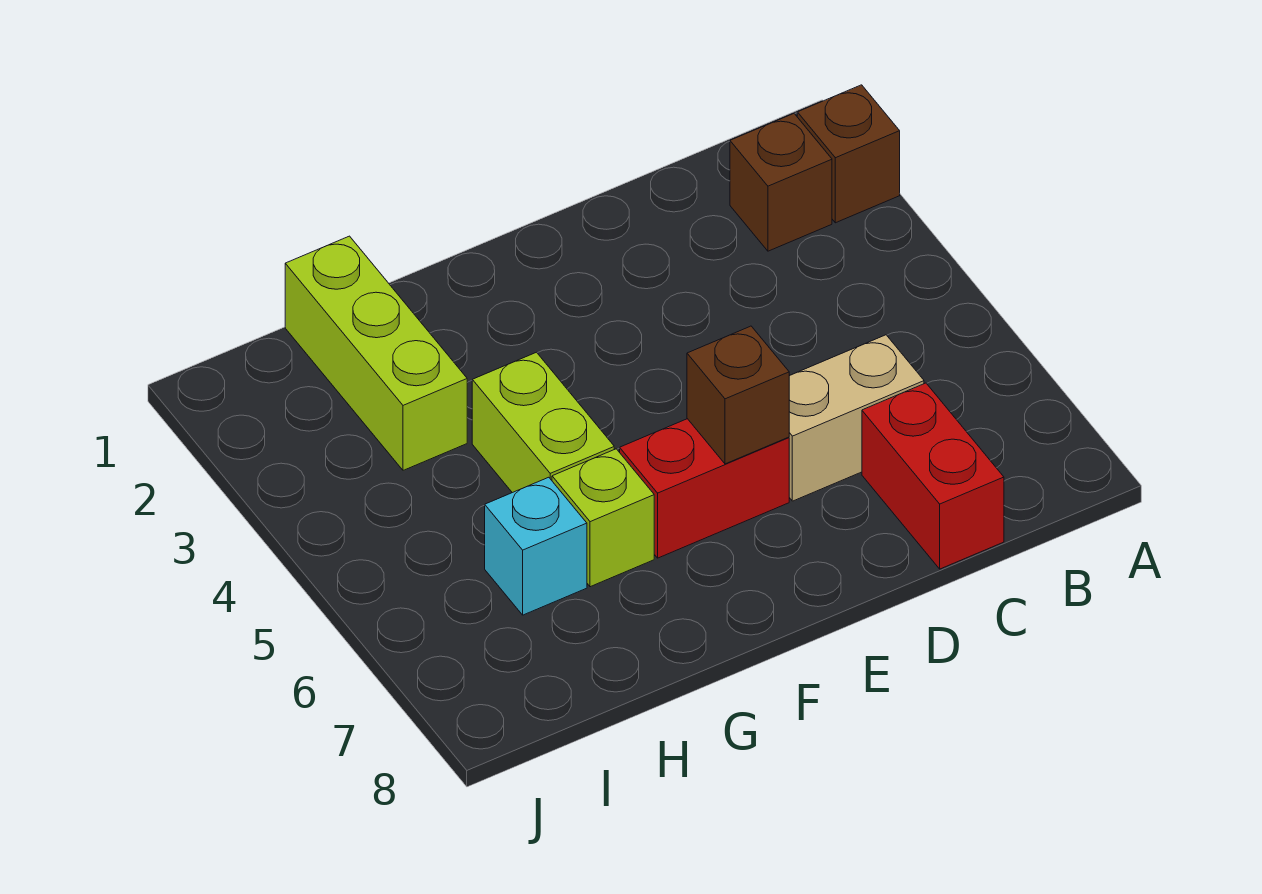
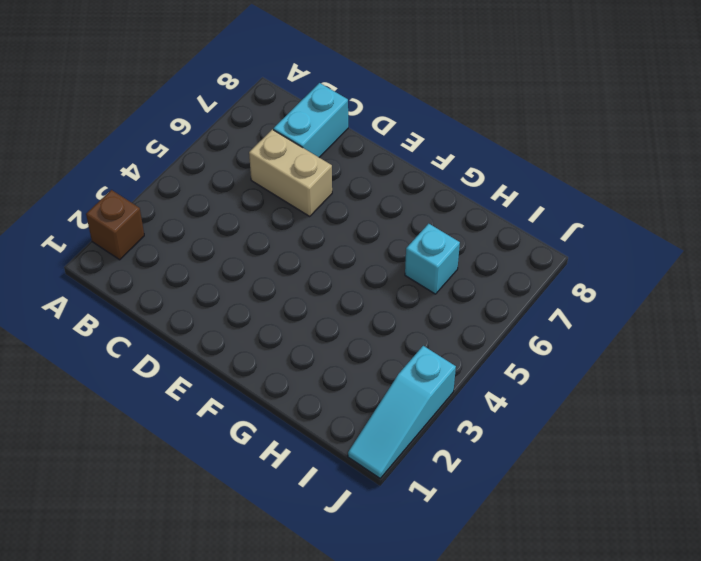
cyan brick C7:C8 level 1 -> red brick C7:C8 level 1
cyan slope J1:J3 level 1 top 3 -> none
none -> brown brick B2 level 1
none -> red brick E6:F6 level 1

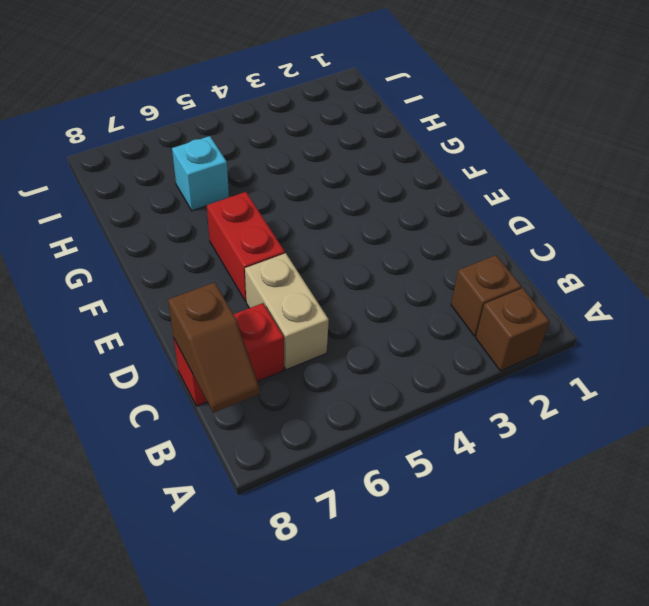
brown slope B8:C8 level 2 top C -> none
none -> lime brick G4:G5 level 1
none -> lime brick G6 level 1

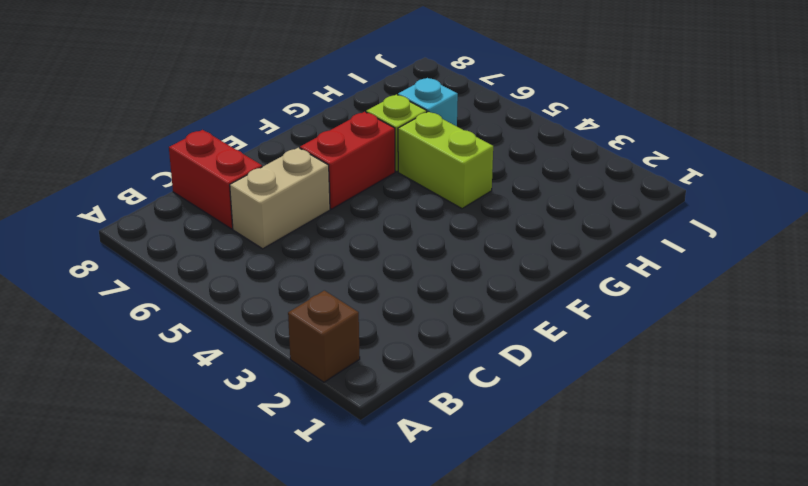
none -> brown brick B2 level 1
none -> lime brick H1:H3 level 1

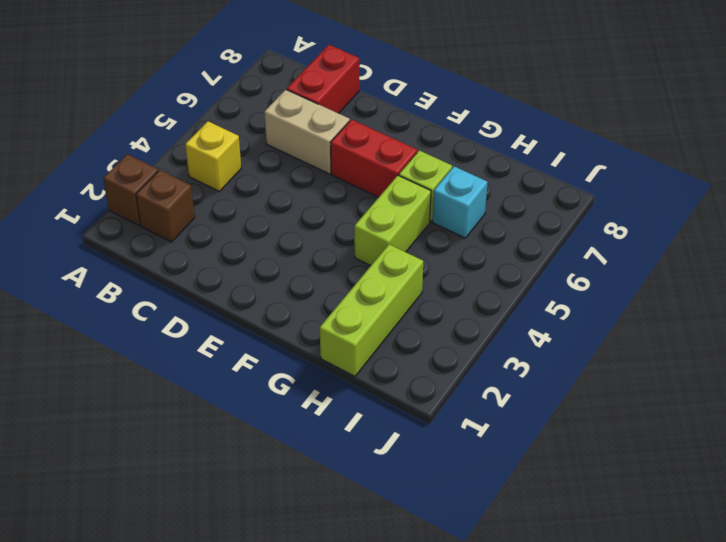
yellow brick B4 level 1 -> none
none -> brown brick E6 level 2

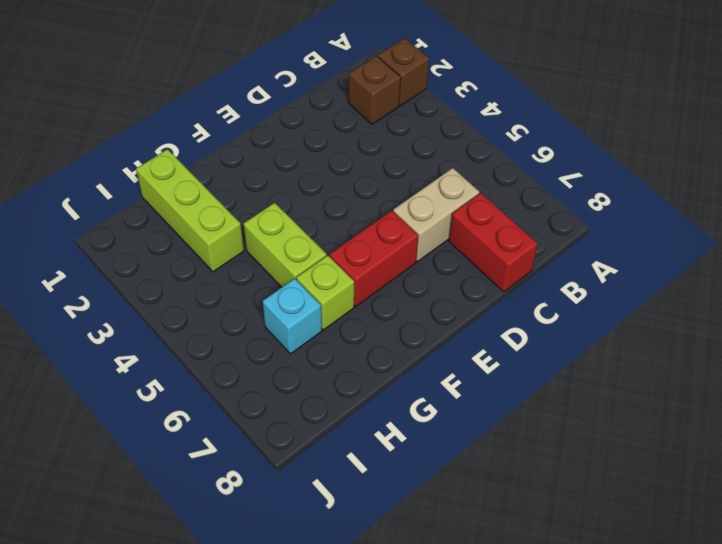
none -> brown brick E6 level 2

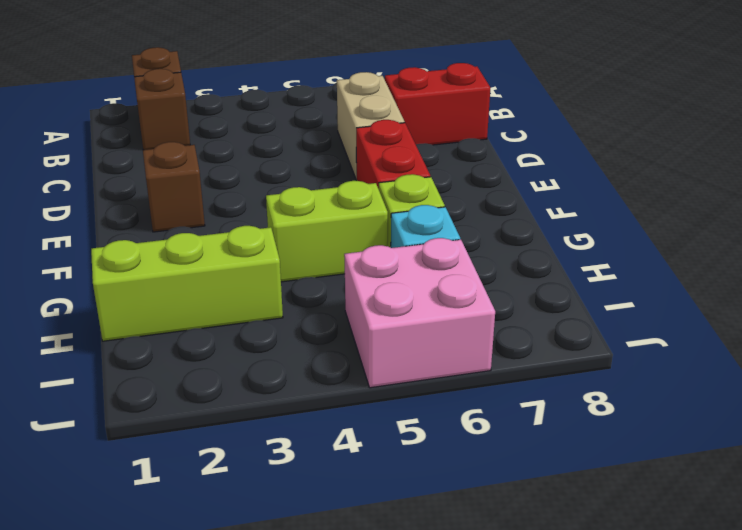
brown brick E2 level 1 -> brown brick E6 level 2
pink brick I5:J6 level 1 -> none

